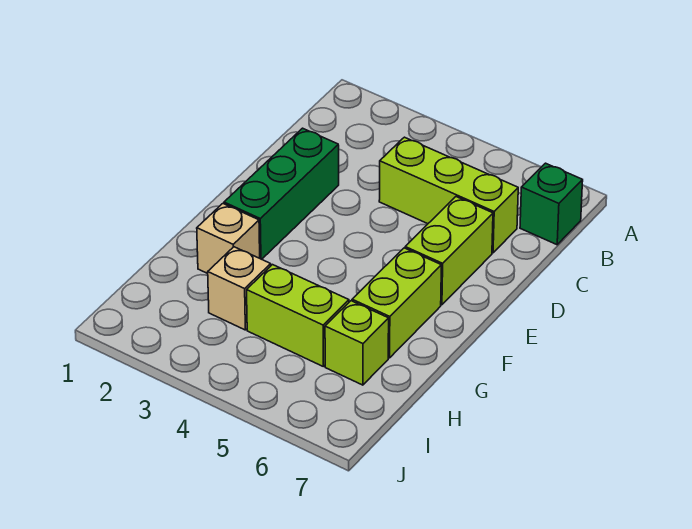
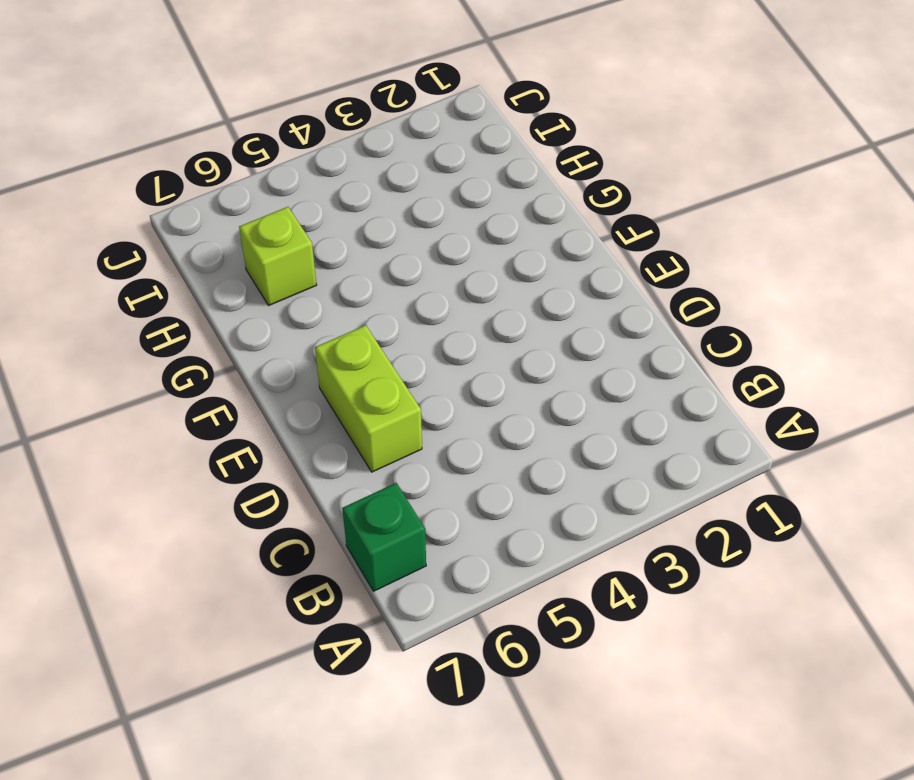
none -> lime brick C4:C6 level 1
none -> green brick D2:F2 level 1

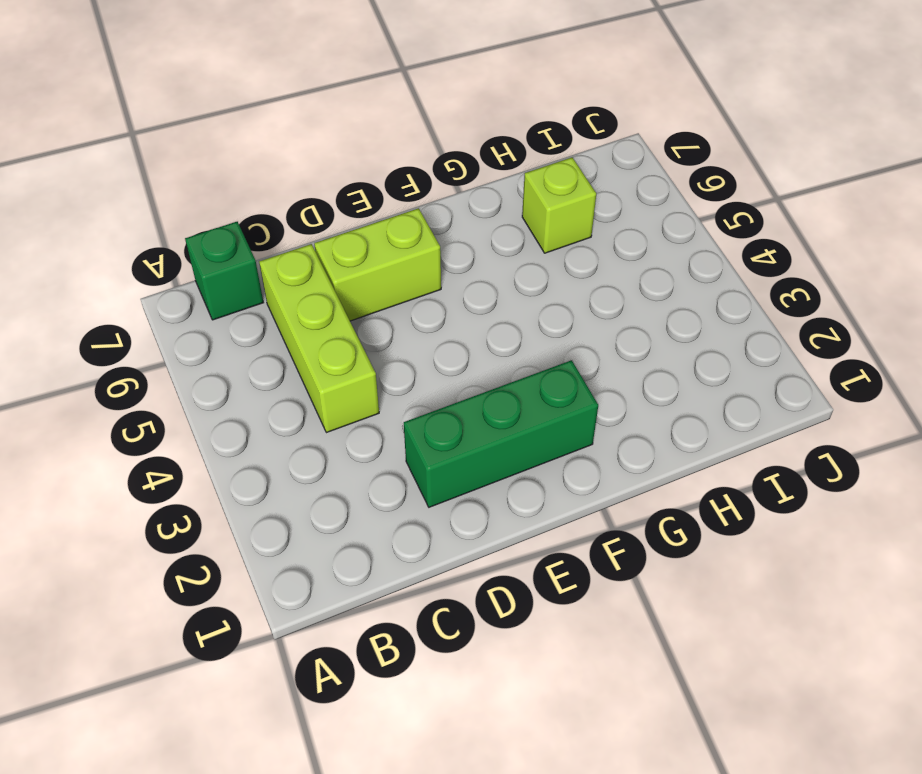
none -> lime brick F6:G6 level 1
none -> tan brick G2 level 1

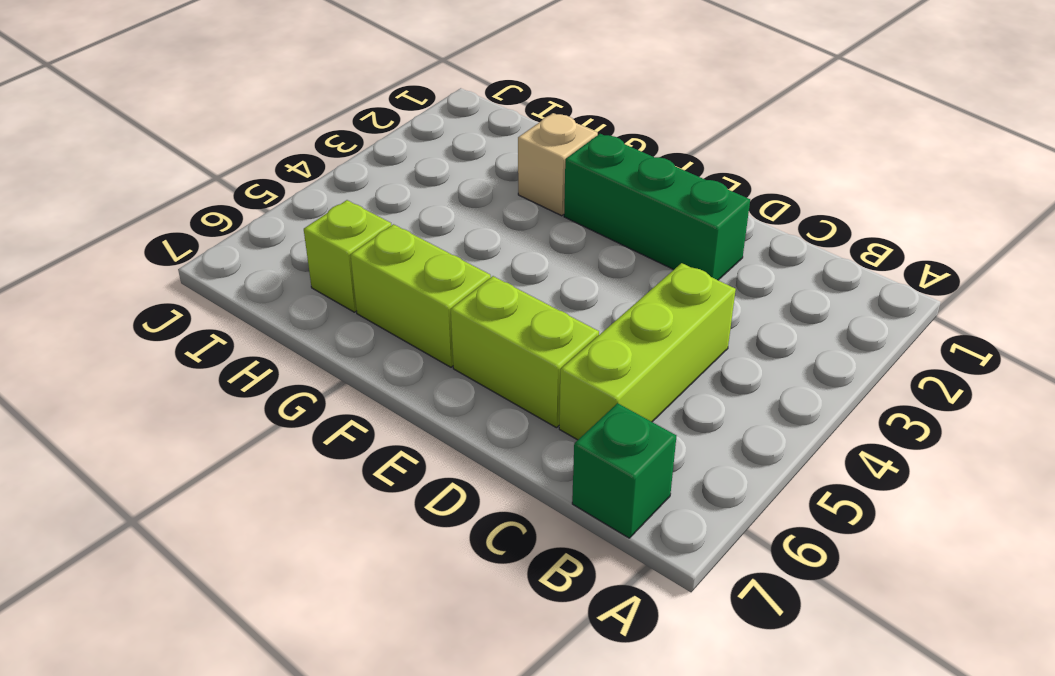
none -> tan brick H3 level 1
none -> lime brick H4:H5 level 1

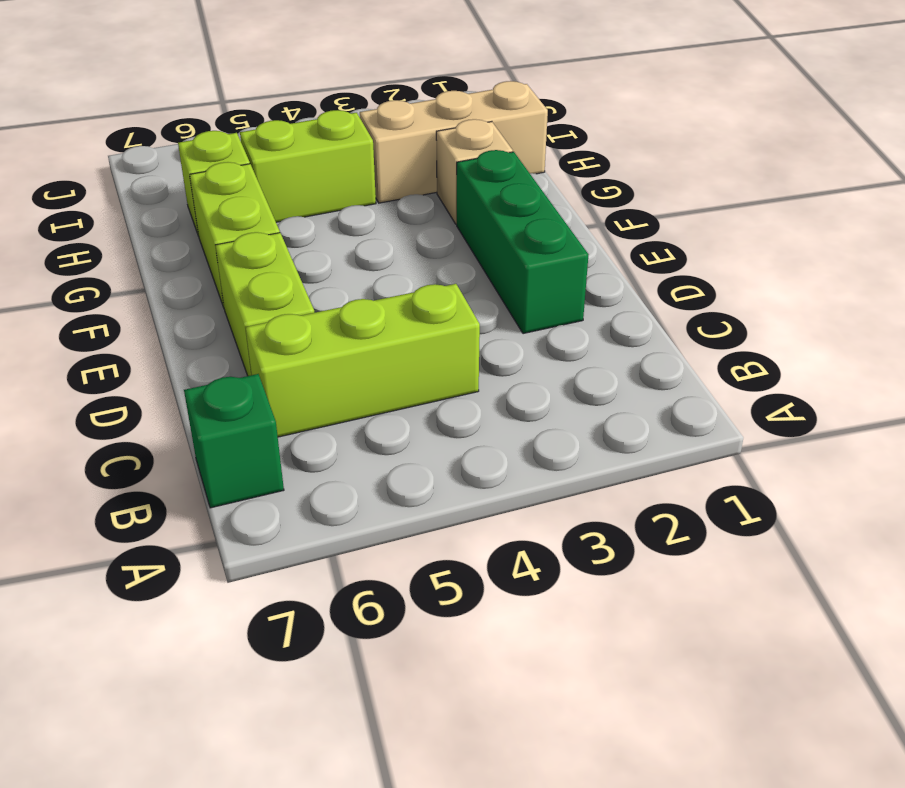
tan brick H1:H3 level 1 -> tan brick H3 level 1

